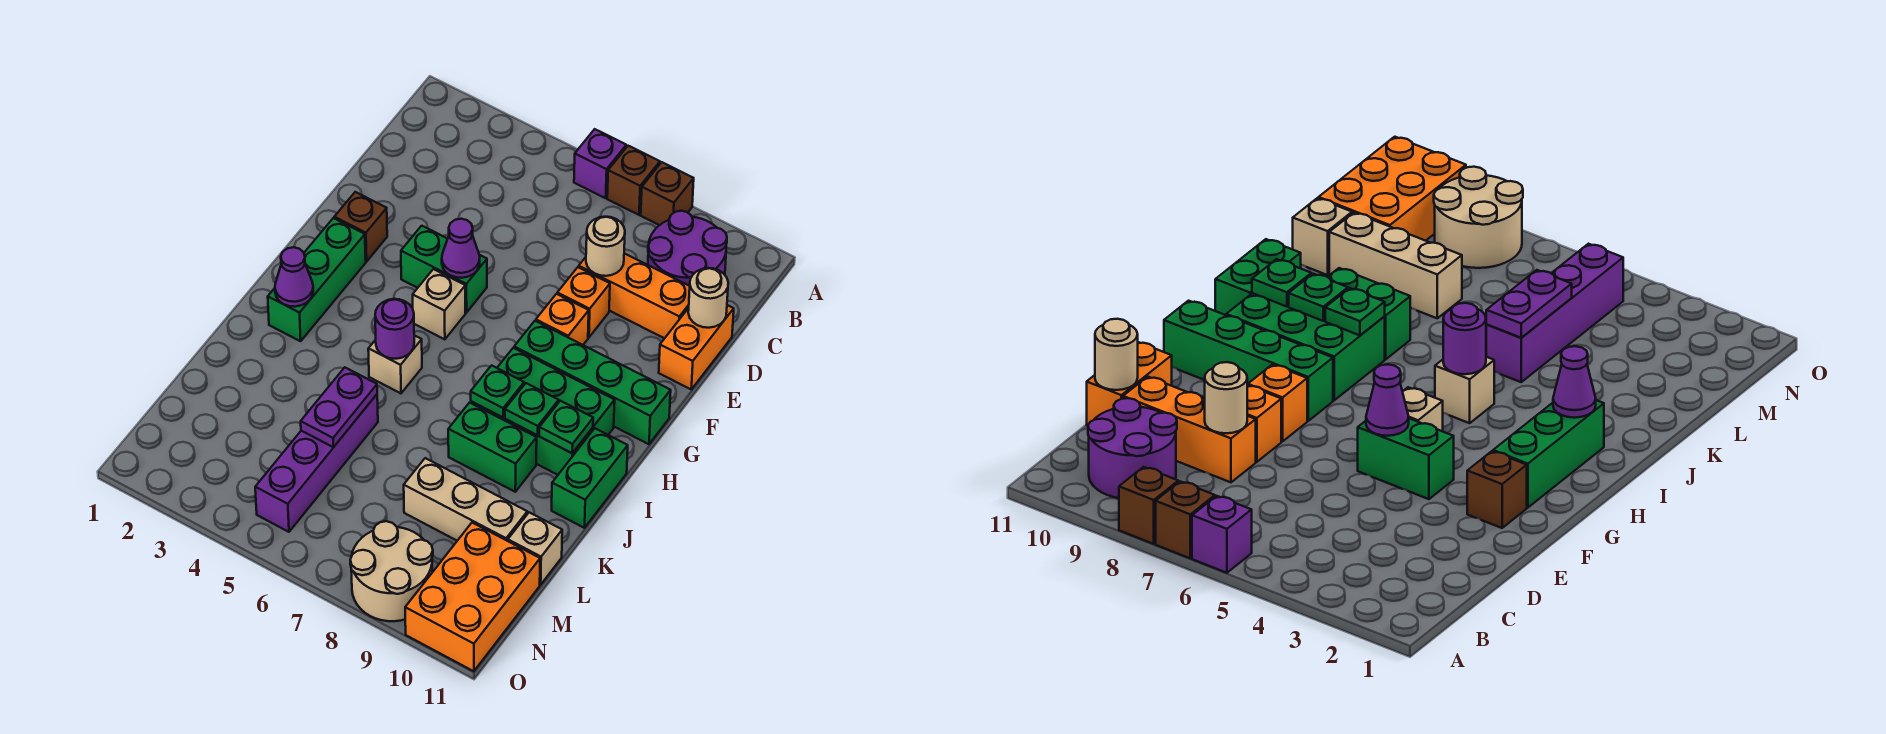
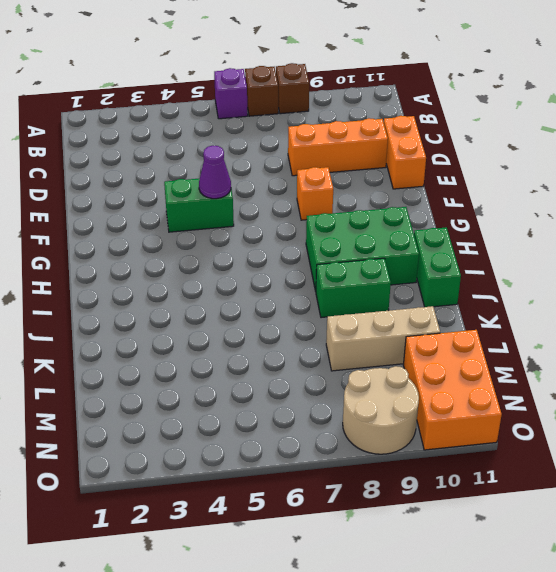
none -> purple round brick B9:C10 level 1
none -> orange brick E8 level 1
none -> brown brick F2 level 1
none -> green brick G2:I2 level 1

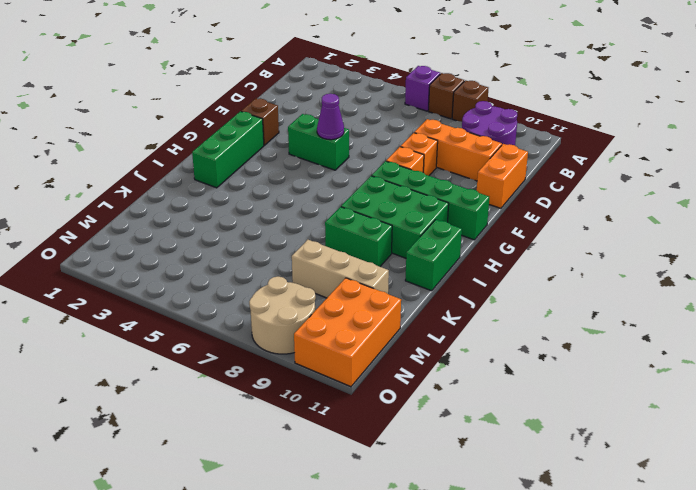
none -> tan brick G5 level 1
none -> tan brick I5 level 1
none -> purple brick K5:N5 level 1
none -> tan brick L11 level 1

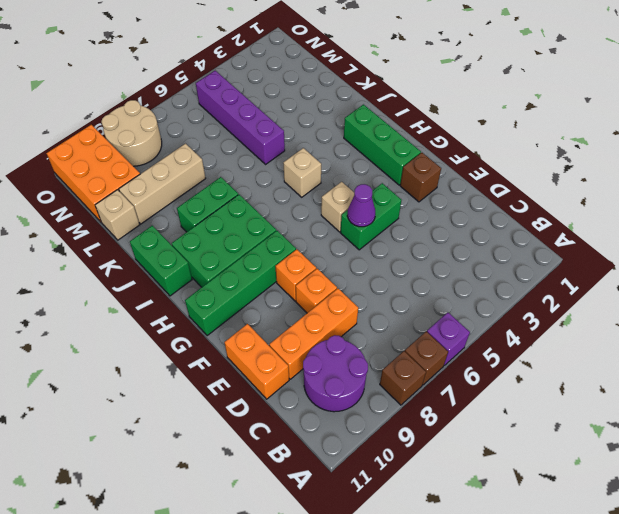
none -> tan round brick D8 level 2
none -> tan round brick D11 level 2
none -> purple cone I2 level 2
none -> purple round brick I5 level 2

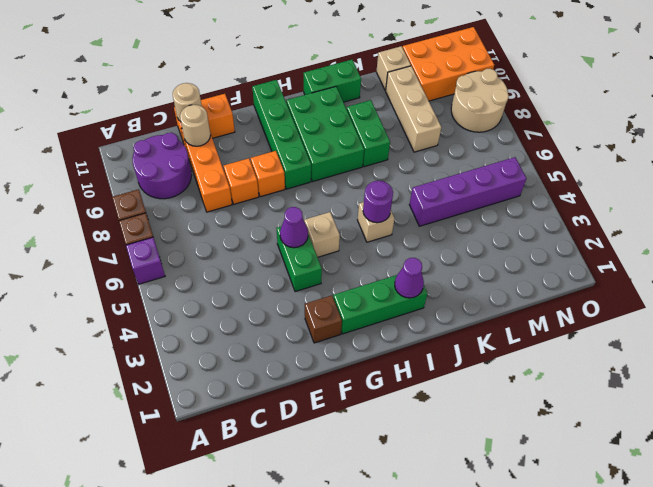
tan round brick D10 level 2 -> tan round brick D8 level 2
none -> green plate I8 level 2
none -> green plate I9 level 2
none -> green plate I10 level 2
none -> purple plate K5:L5 level 2

